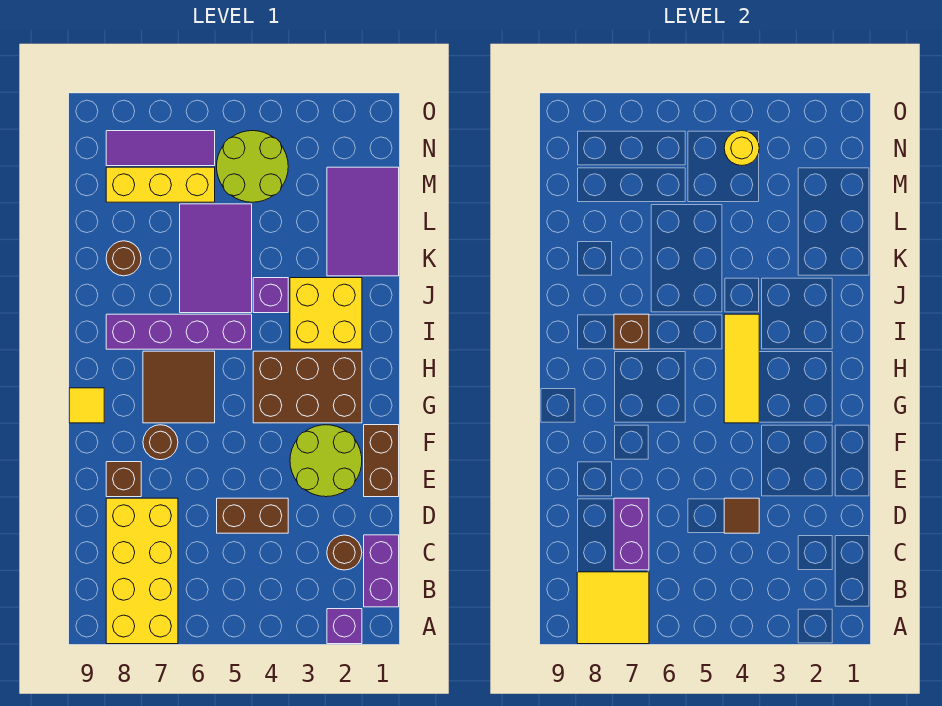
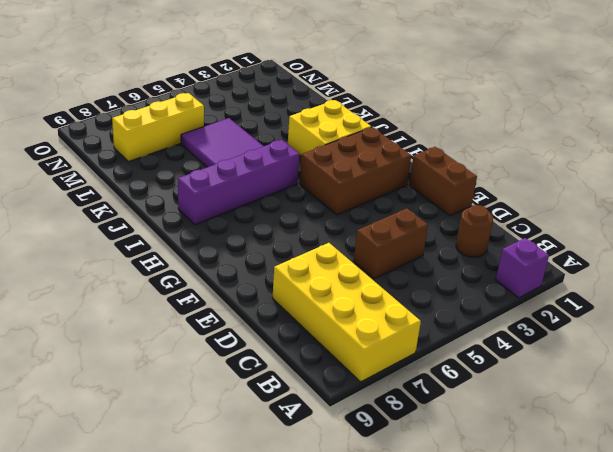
none -> purple brick B1:C1 level 1
none -> lime round brick E2:F3 level 1
none -> brown brick E8 level 1

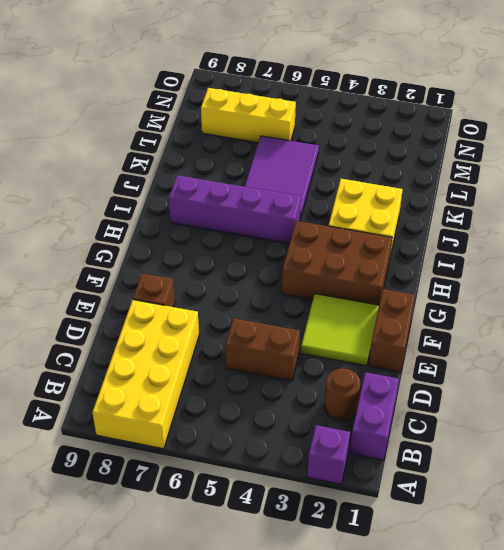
lime tile E2:F3 level 1 -> lime round brick E2:F3 level 1
none -> brown round brick F7 level 1
none -> brown tile G6:H7 level 1
none -> yellow tile G9 level 1

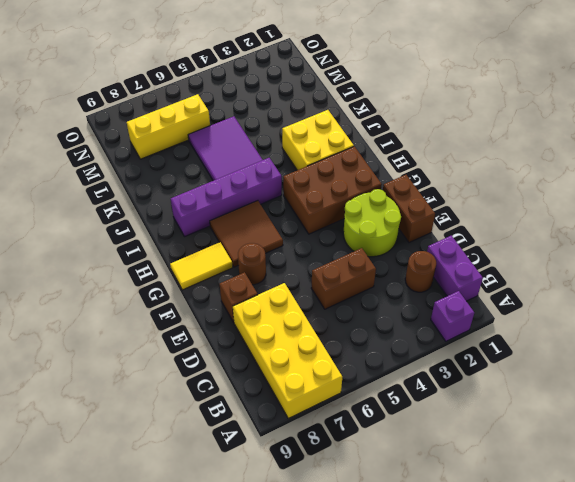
yellow tile G8:G9 level 1 -> yellow tile G9 level 1
none -> purple brick J4 level 1
none -> purple tile K1:M2 level 1
none -> brown round brick K8 level 1

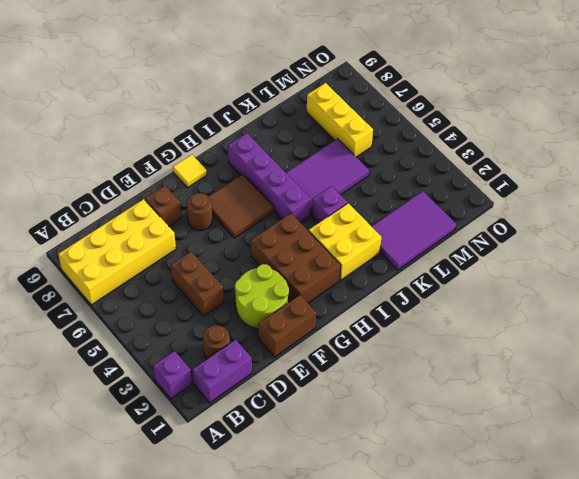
none -> brown round brick K8 level 1
none -> lime round brick M4:N5 level 1
none -> purple tile N6:N8 level 1

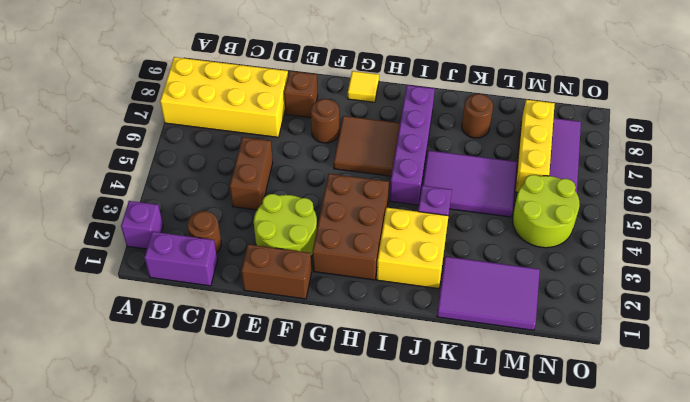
none -> yellow tile A7:B8 level 2
none -> purple brick C7:D7 level 2
none -> brown tile D4 level 2

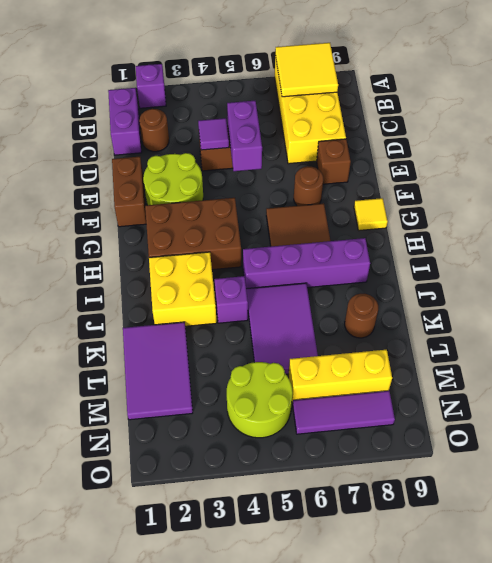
purple tile D4 level 2 -> brown tile D4 level 2
purple brick D5:E5 level 2 -> purple brick C7:D7 level 2
none -> yellow tile G4:I4 level 2
none -> brown brick I7 level 2
none -> yellow round brick N4 level 2

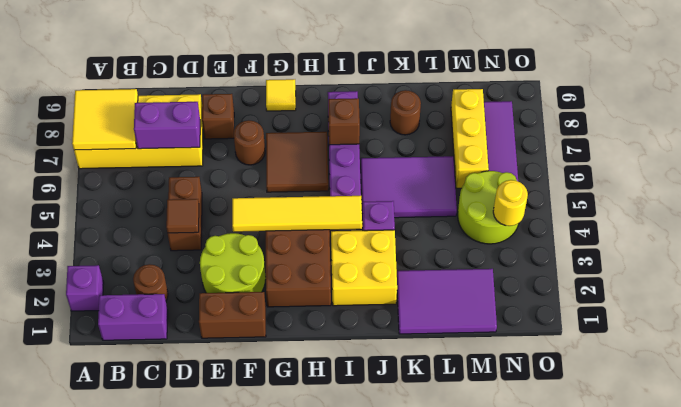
yellow tile F4:I4 level 2 -> yellow tile G4:I4 level 2

